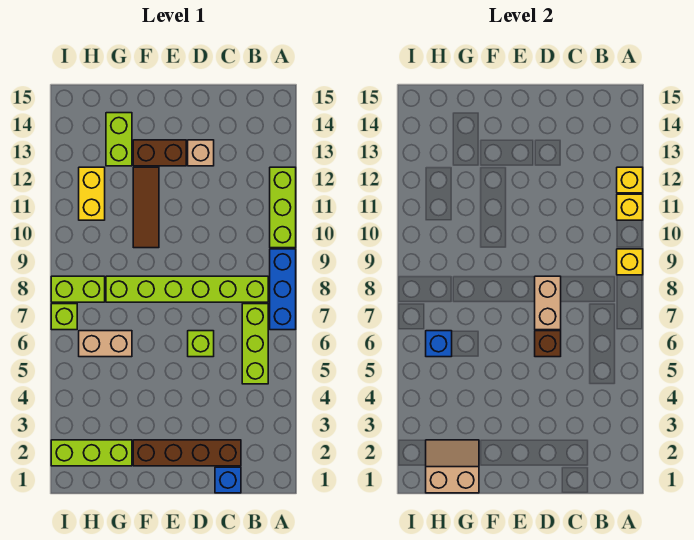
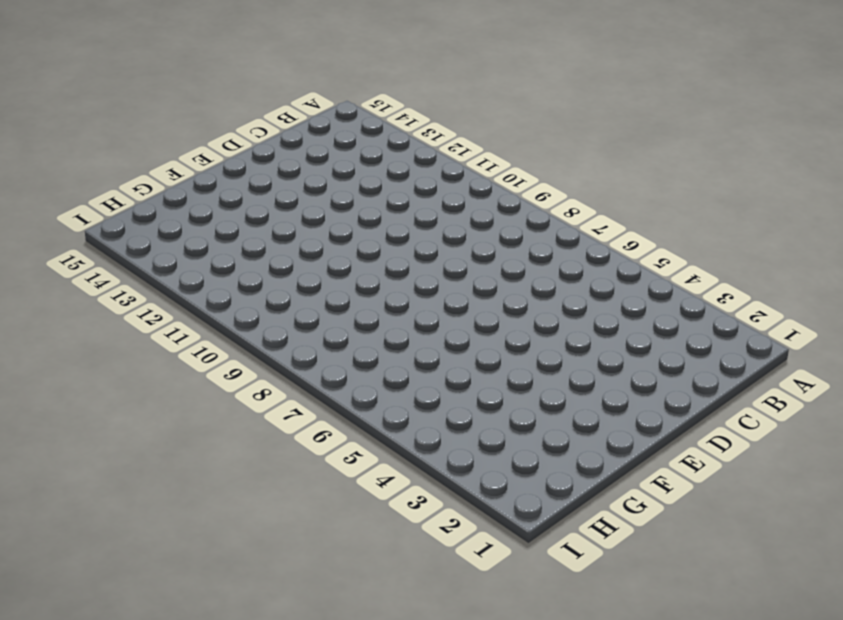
none -> blue brick A7:A9 level 1
none -> lime brick A10:A12 level 1
none -> lime brick B5:B7 level 1

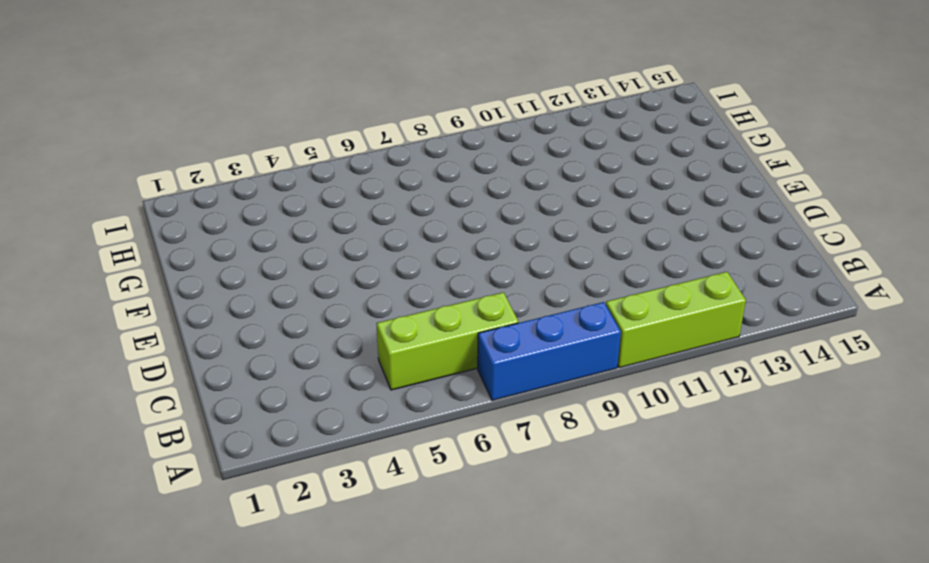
none -> lime brick B8:G8 level 1
none -> blue brick C1 level 1
none -> brown brick C2:F2 level 1

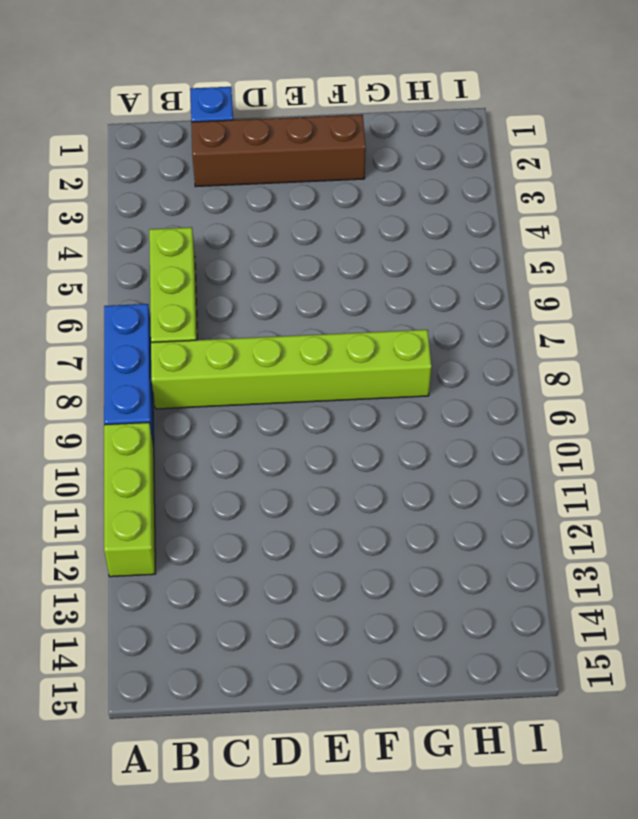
none -> lime brick D6 level 1
none -> tan brick D13 level 1
none -> brown brick E13:F13 level 1

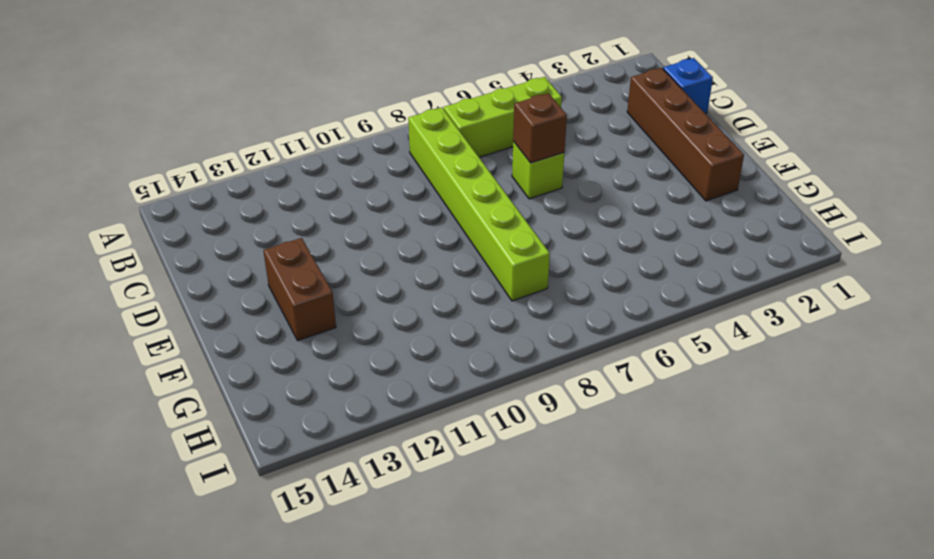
none -> blue brick A7:A9 level 1
none -> lime brick A10:A12 level 1
none -> tan brick D13 level 1

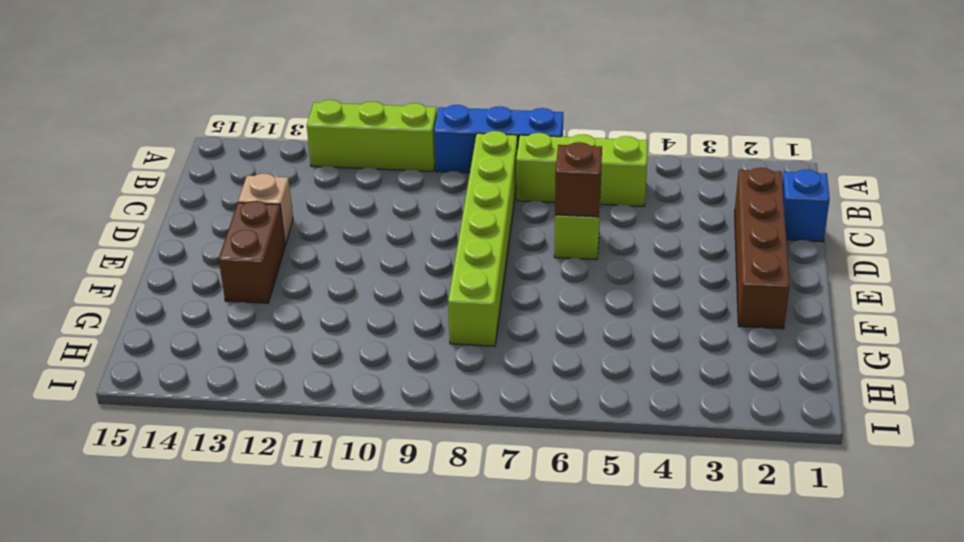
none -> brown tile F10:F12 level 1
none -> lime brick G2:I2 level 1
none -> tan brick G6:H6 level 1

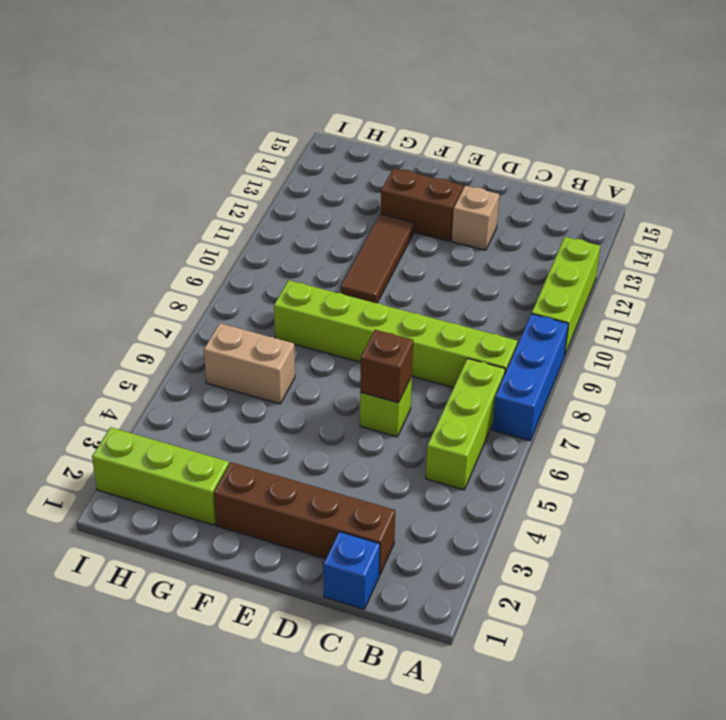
none -> lime brick G13:G14 level 1
none -> lime brick H8:I8 level 1
none -> yellow brick H11:H12 level 1

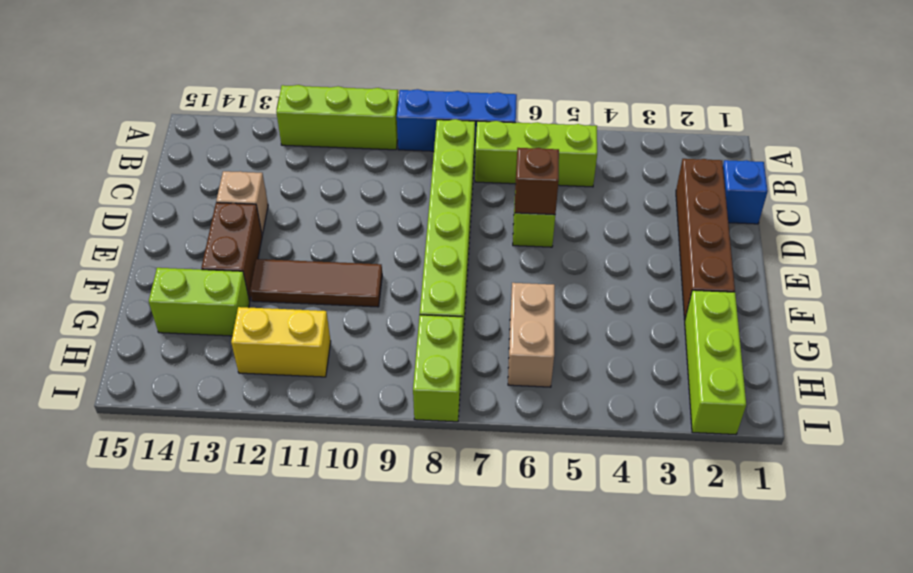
none -> lime brick I7 level 1
none -> yellow brick A9 level 2
none -> yellow brick A11 level 2

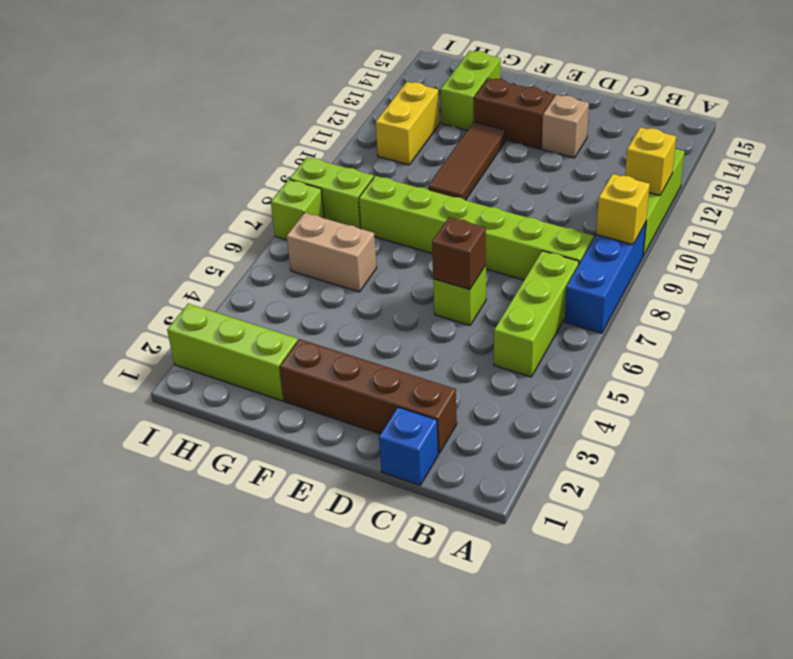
none -> yellow brick A12 level 2
none -> tan brick D7:D8 level 2
none -> tan slope G1:H2 level 2 top 1

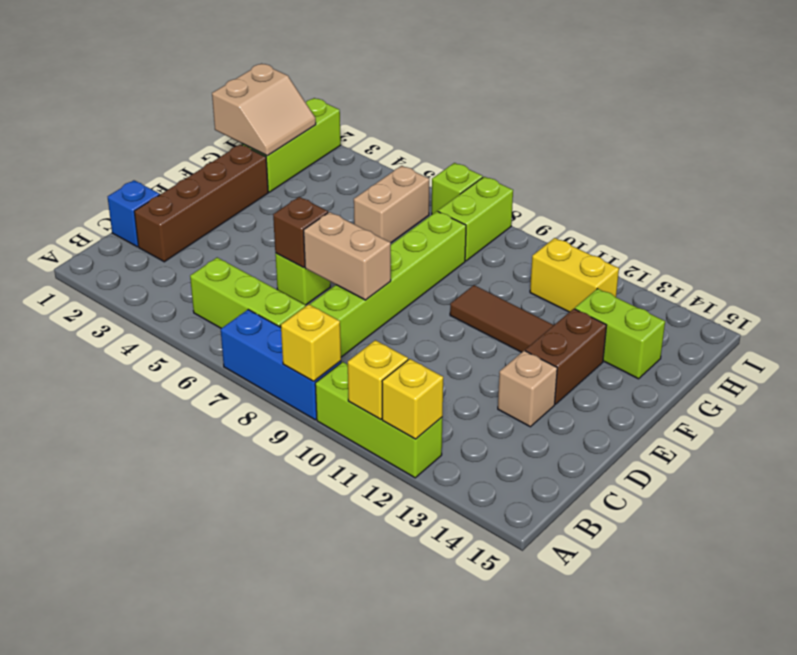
none -> blue brick H6 level 2

